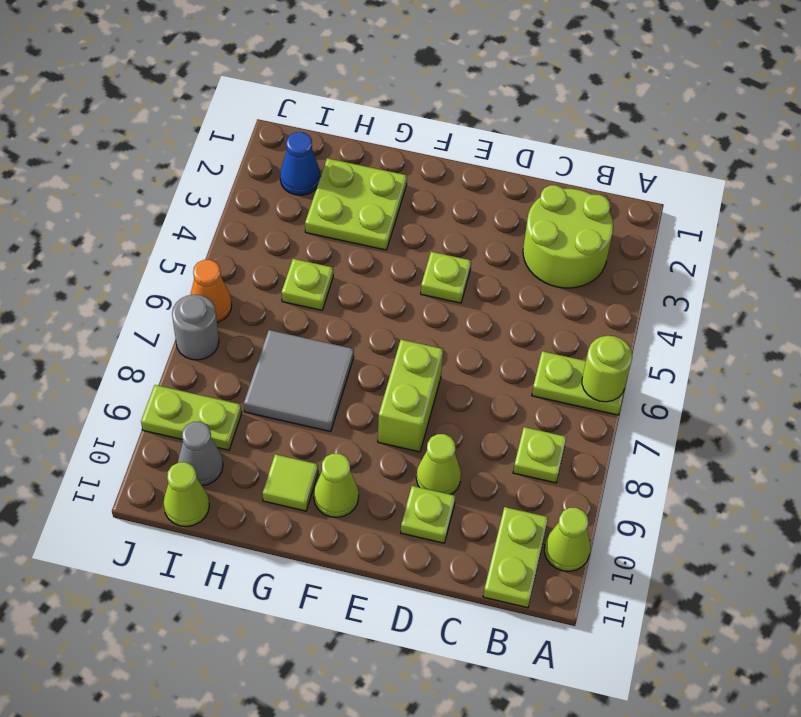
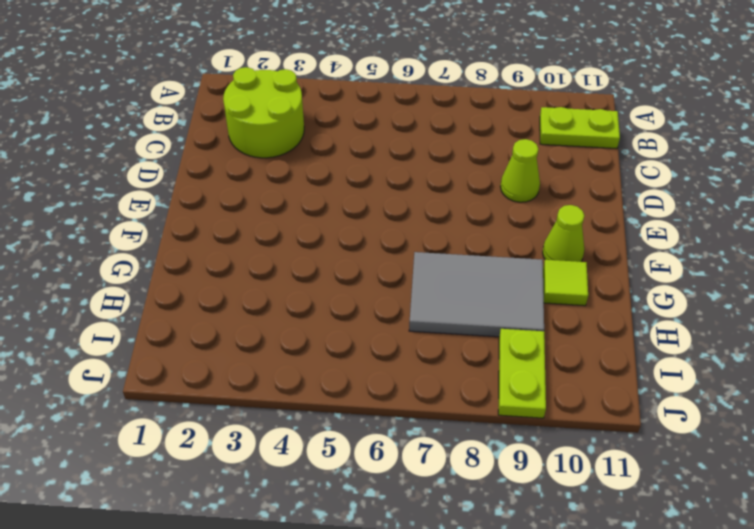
grey tile G7:H9 level 1 -> grey tile G7:H8 level 1
none -> lime plate A6:B6 level 1
none -> lime cone A10 level 1
none -> lime plate B8 level 1

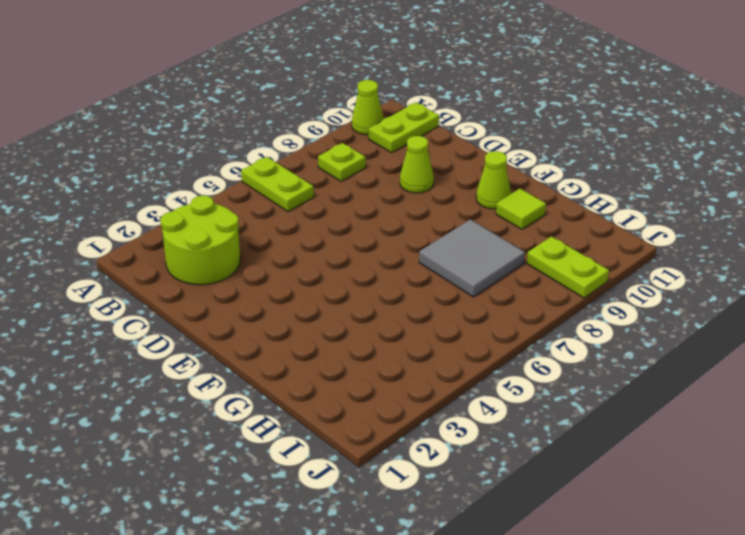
none -> lime plate D10 level 1
none -> lime plate E4 level 1
none -> lime brick E7:E8 level 1

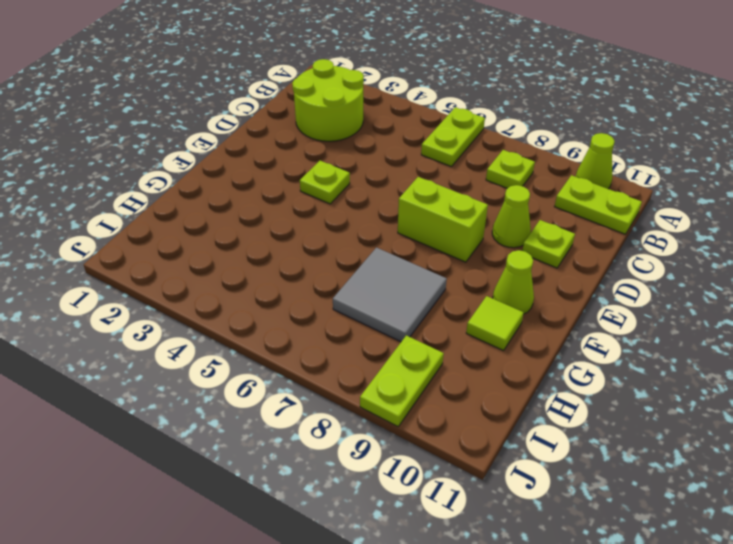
none -> lime plate G2:H3 level 1
none -> lime plate H5 level 1
none -> blue cone I2 level 1

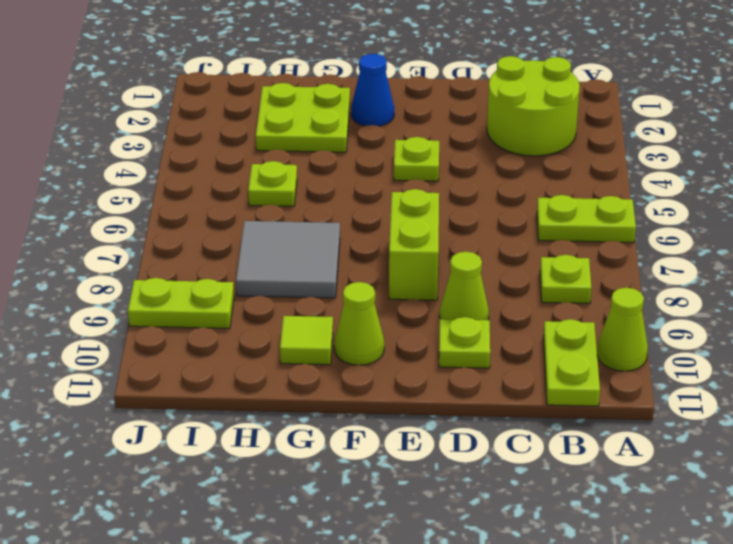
blue cone F2 level 1 -> blue cone I2 level 1
none -> grey cone I10 level 1
none -> lime cone I11 level 1
none -> orange cone J6 level 1

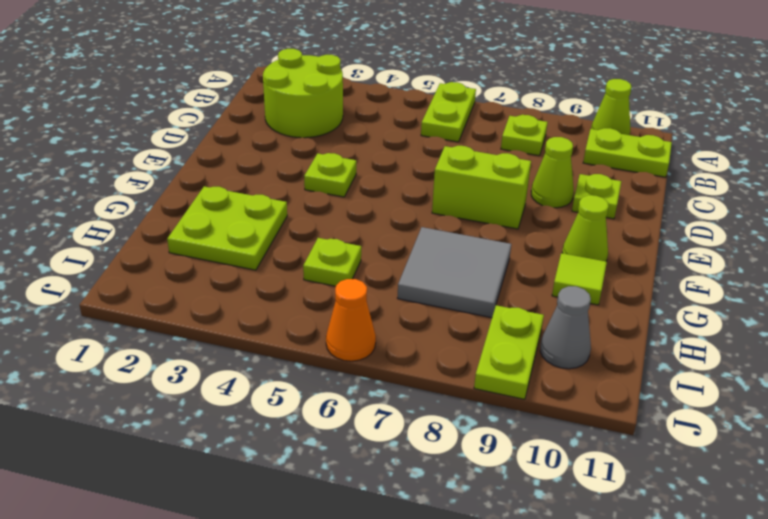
none -> blue cone I2 level 1
none -> lime cone I11 level 1
none -> grey round brick J7 level 1

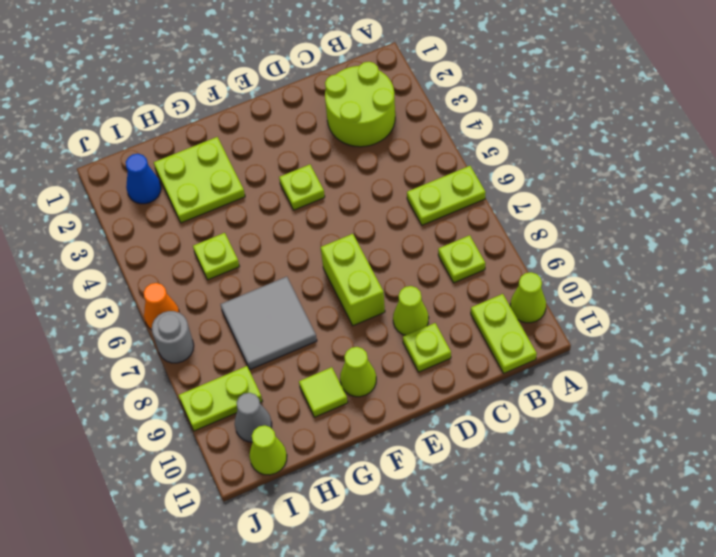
none -> lime round brick A6 level 2

